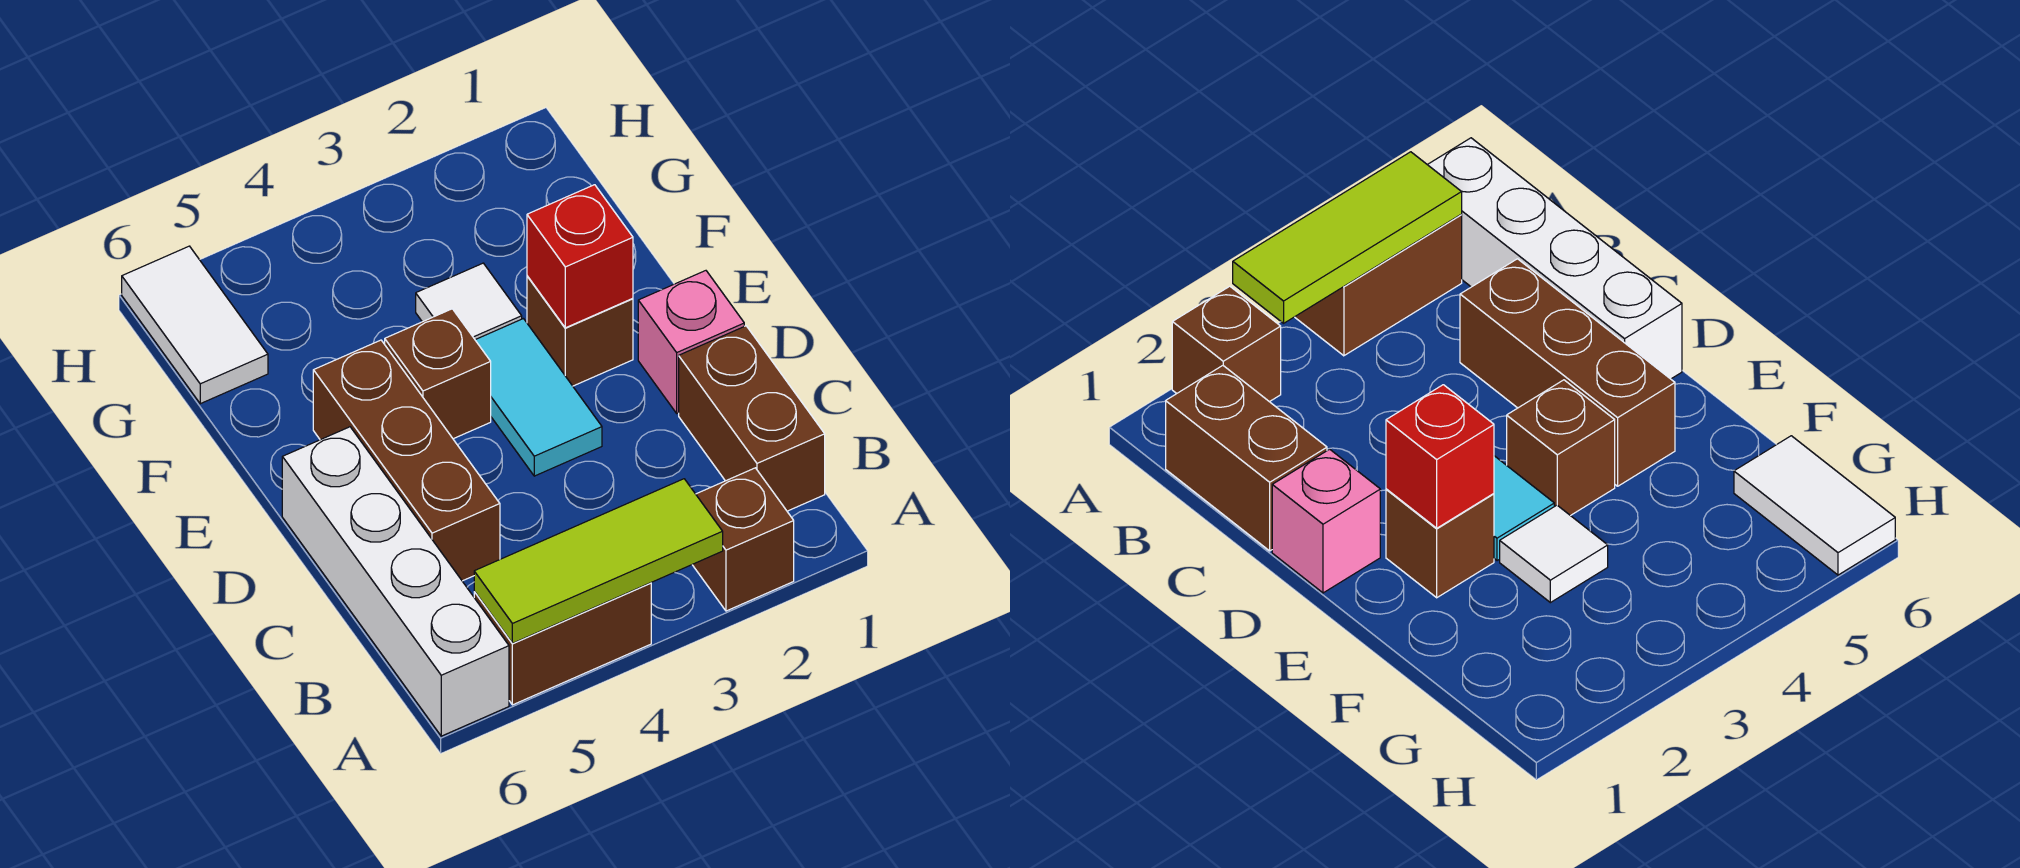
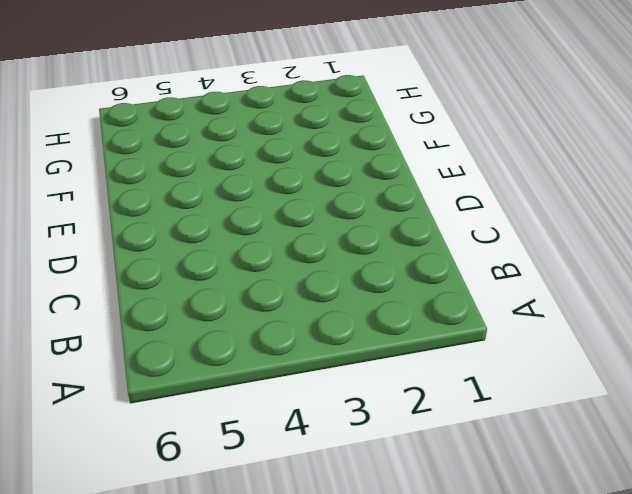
none -> brown brick A2 level 1
none -> brown brick A4:A5 level 1
none -> white brick A6:D6 level 1

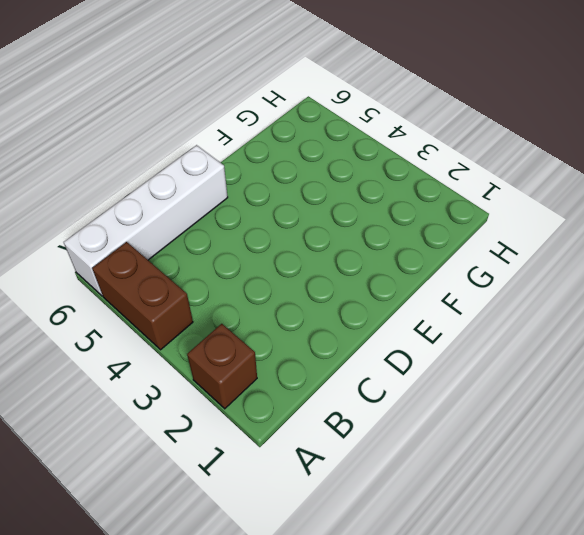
none -> brown brick B1:C1 level 1
none -> brown brick C5:E5 level 1
none -> pink brick D1 level 1

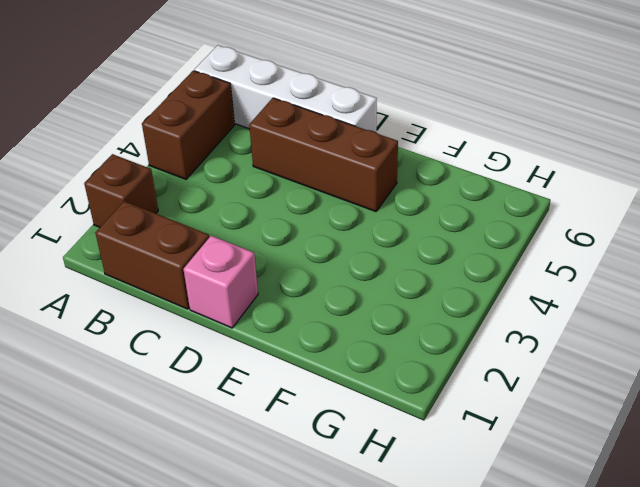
none -> cyan tile D3:E3 level 1
none -> brown brick E2 level 1
none -> brown brick E4 level 1

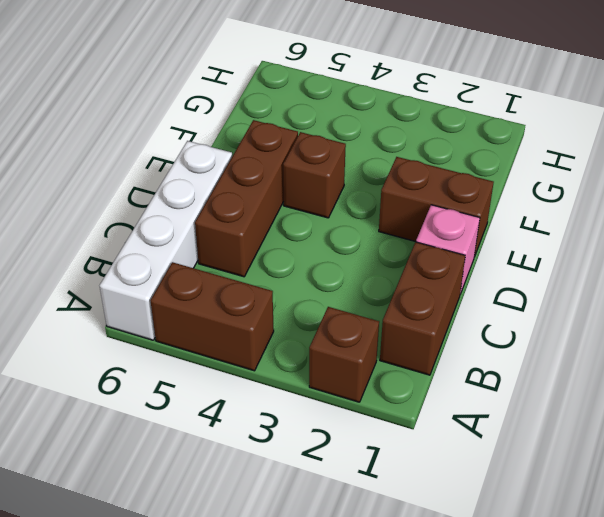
brown brick E1:E2 level 1 -> brown brick E2 level 1
none -> cyan tile D3:E3 level 1
none -> white tile F3 level 1
none -> white tile G6:H6 level 1

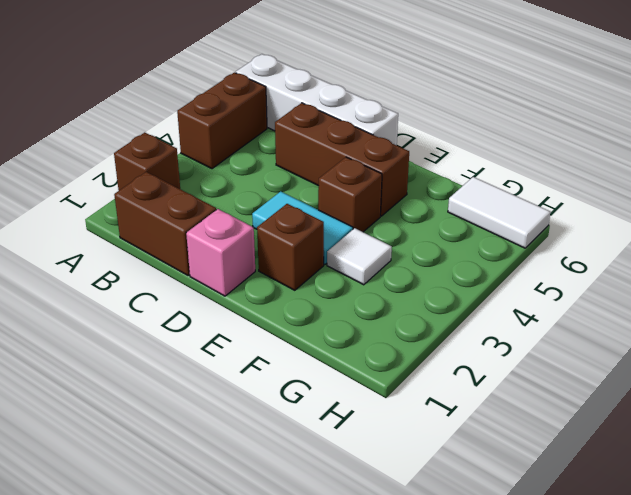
none -> lime tile A3:A5 level 2
none -> red brick E2 level 2

